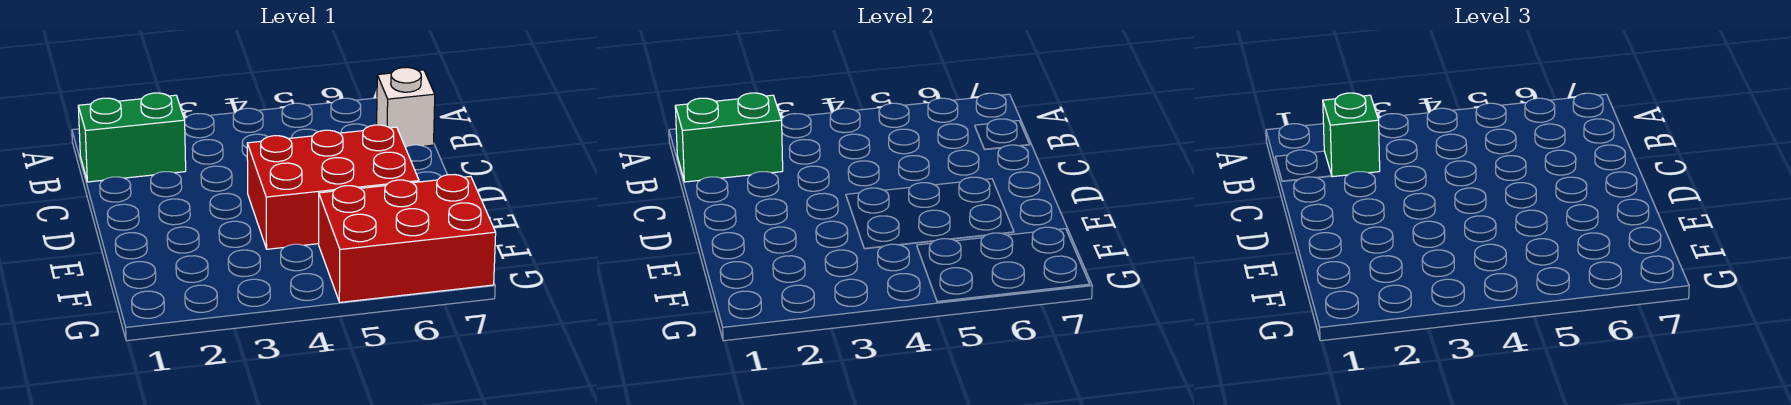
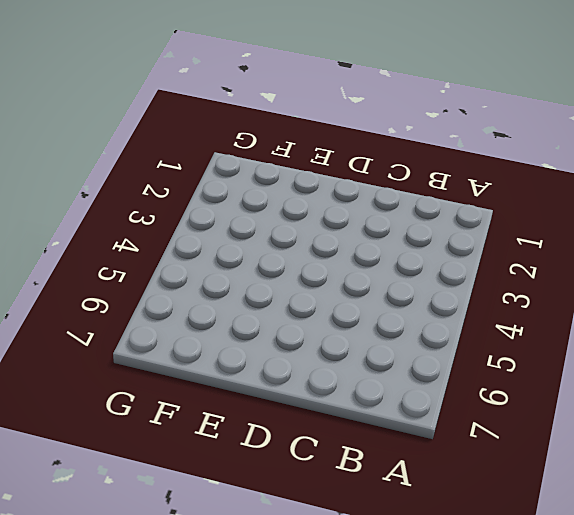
none -> green brick B1:B2 level 1
none -> white brick B7 level 1

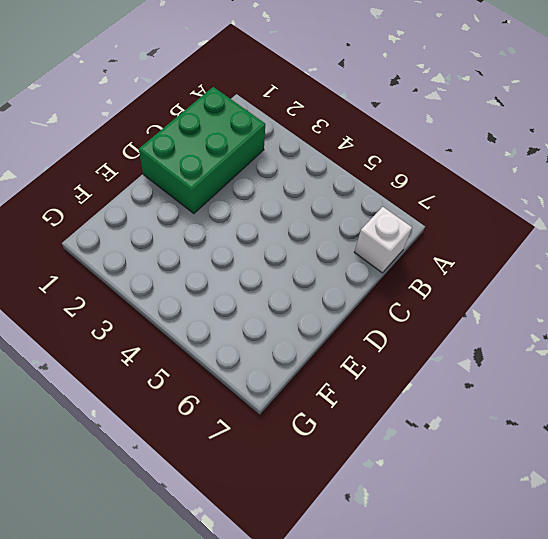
green brick B1:D2 level 1 -> green brick B1:B2 level 1
none -> red brick D4:E6 level 1
none -> red brick F5:G7 level 1

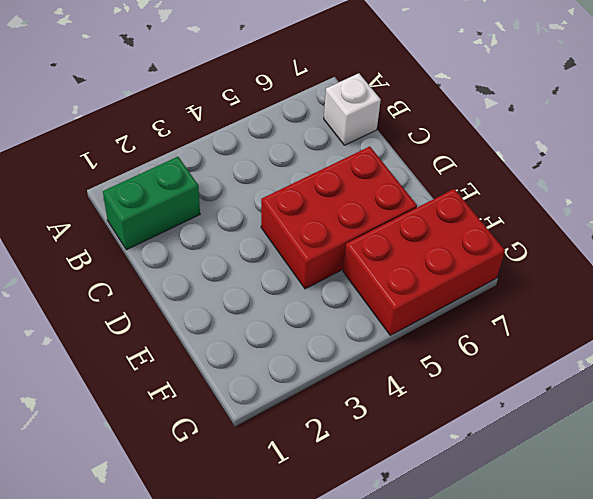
none -> green brick B1:B2 level 2
none -> green brick B2 level 3

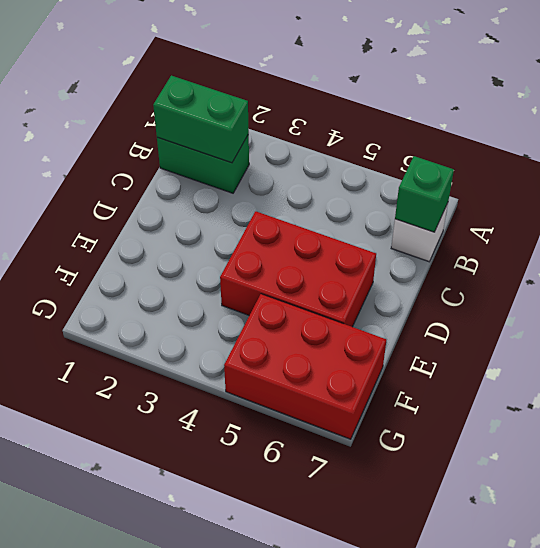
green brick B7 level 2 -> green brick B2 level 3

